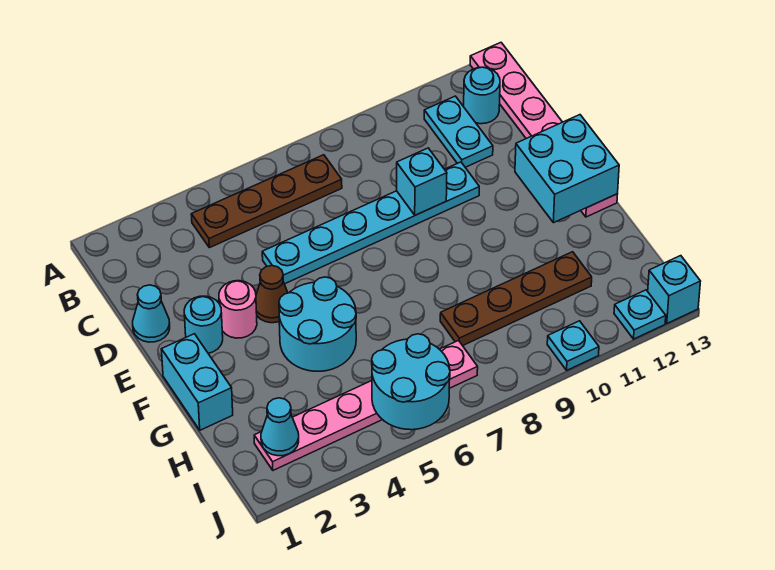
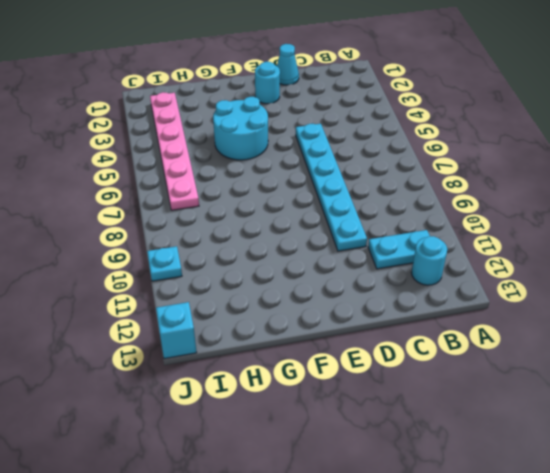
none -> pink plate A13:F13 level 1
none -> brown plate B4:B7 level 1
none -> pink round brick E3 level 1

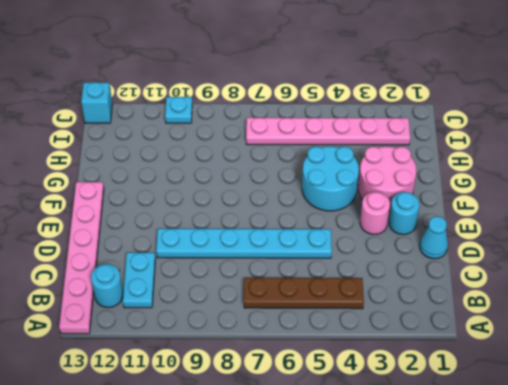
pink round brick F2:G3 level 1 -> none
none -> brown cone E4 level 1
none -> cyan brick F1:G1 level 1
none -> brown plate H8:H11 level 1

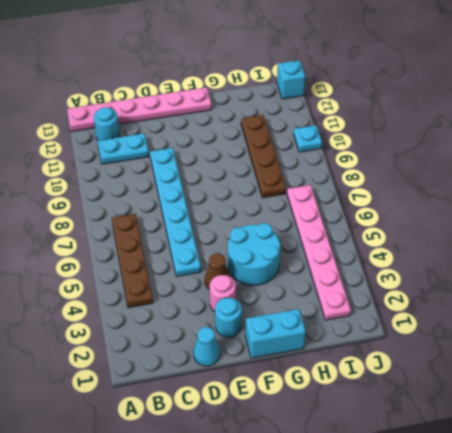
none -> cyan plate J12 level 1
none -> cyan brick D9 level 2
none -> cyan brick E12:F13 level 2

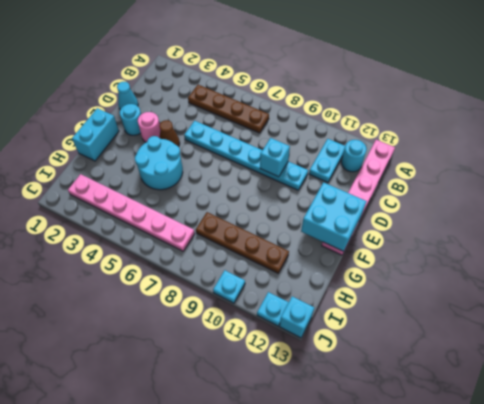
none -> cyan cone I2 level 2
none -> cyan round brick I5:J6 level 2

